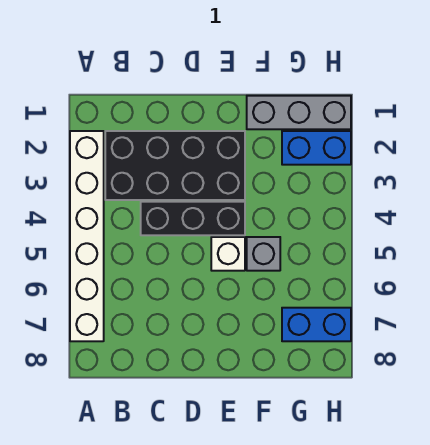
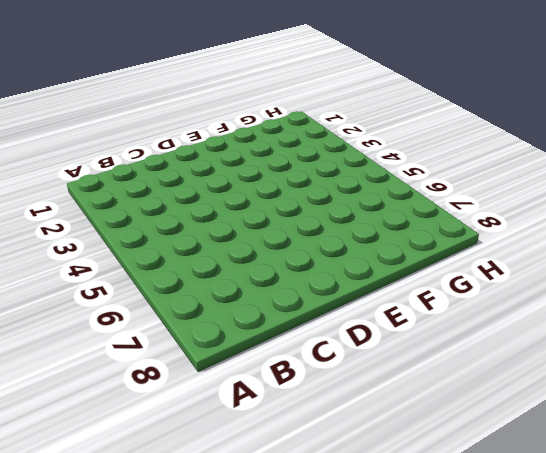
none -> white brick A2:A7 level 1
none -> black brick B2:E3 level 1

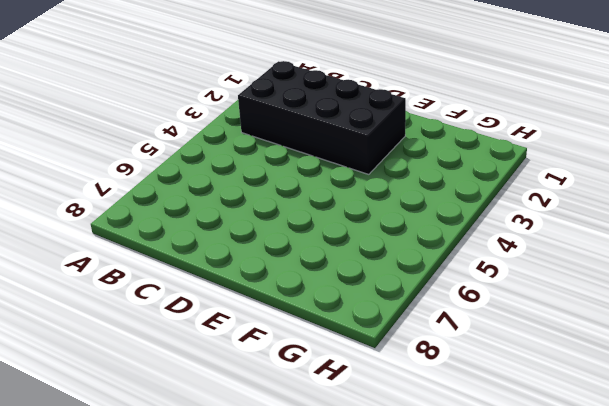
none -> white brick A2:A7 level 1
none -> black brick C4:E4 level 1

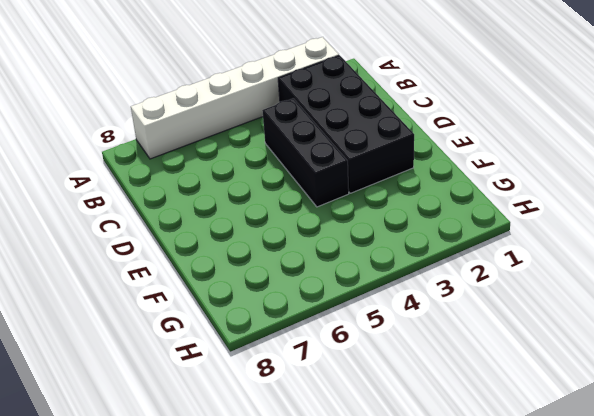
none -> white brick E5 level 1
none -> grey brick F1:H1 level 1

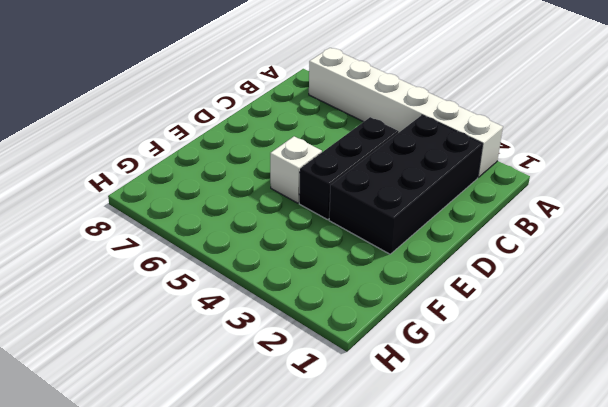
none -> grey brick F1:H1 level 1
none -> grey brick F5 level 1

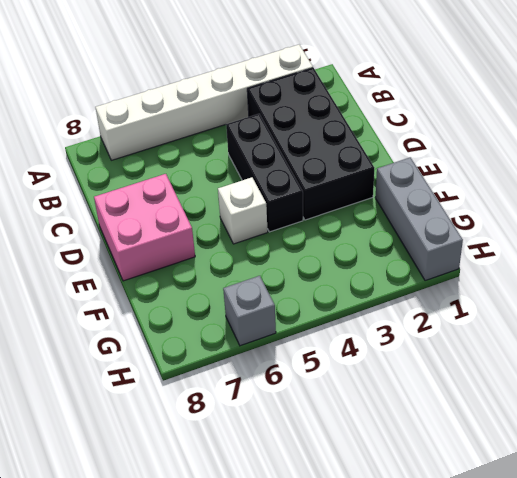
pink brick D7:E8 level 1 -> none
grey brick H6 level 1 -> grey brick F5 level 1
none -> blue brick G2:H2 level 1
none -> blue brick G7:H7 level 1

